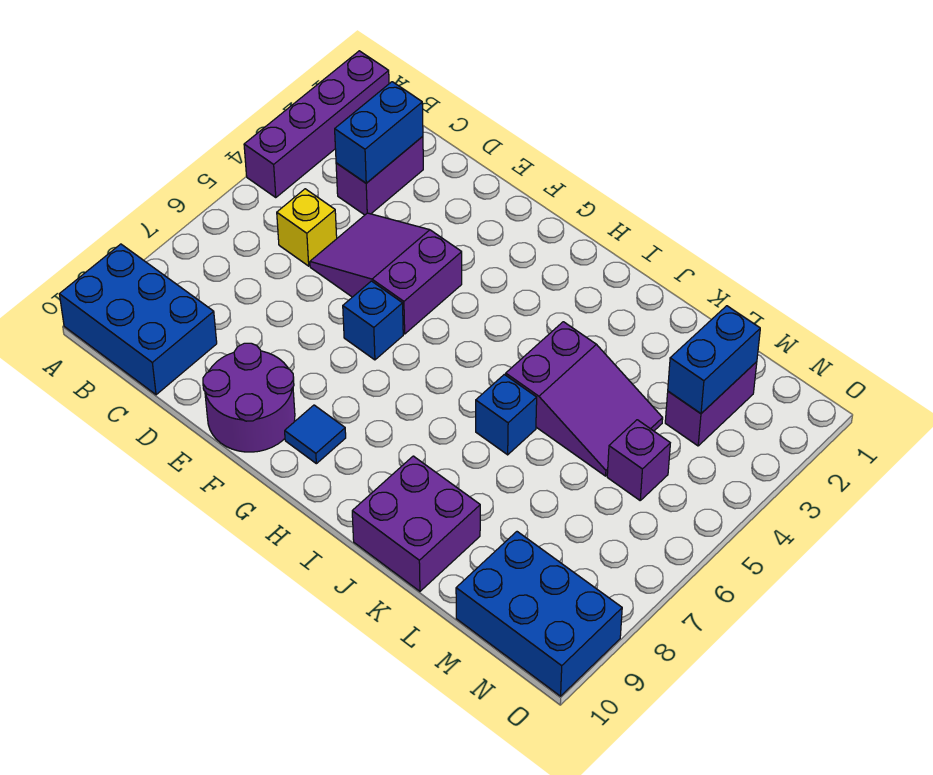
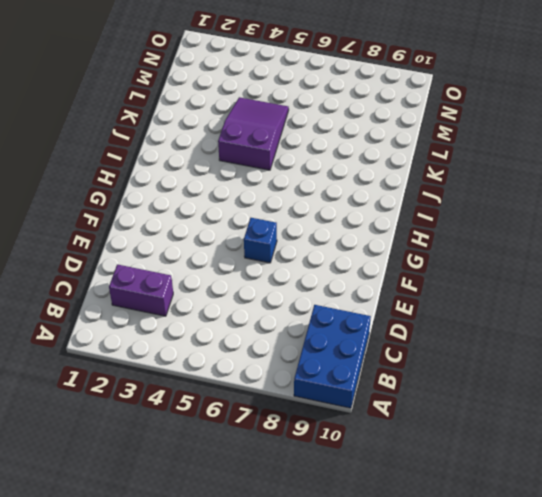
none -> purple brick A1:A4 level 1
none -> yellow brick C5 level 1
none -> purple slope D4:F5 level 1 top F

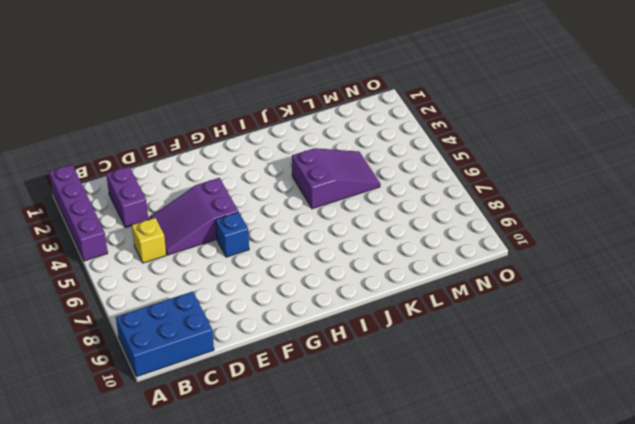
none -> purple round brick E9:F10 level 1
none -> blue tile G9 level 1
none -> blue brick J6 level 1

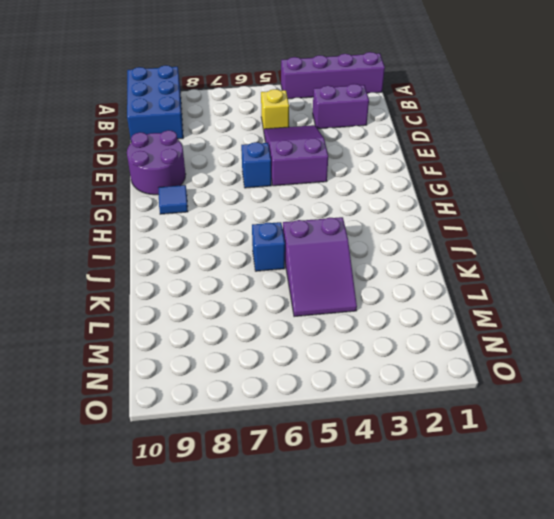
none -> purple brick J9:K10 level 1
none -> purple brick M2:M3 level 1
none -> purple brick M5 level 1

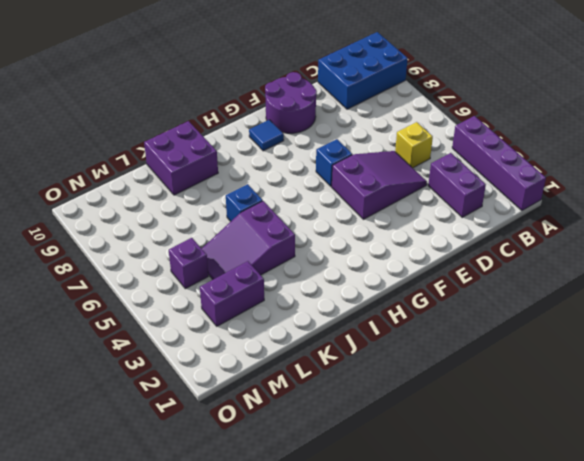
purple brick L3:M3 level 1 -> purple brick M2:M3 level 1
none -> blue brick M9:O10 level 1
none -> blue brick C2:C3 level 2
none -> blue brick M2:M3 level 2

